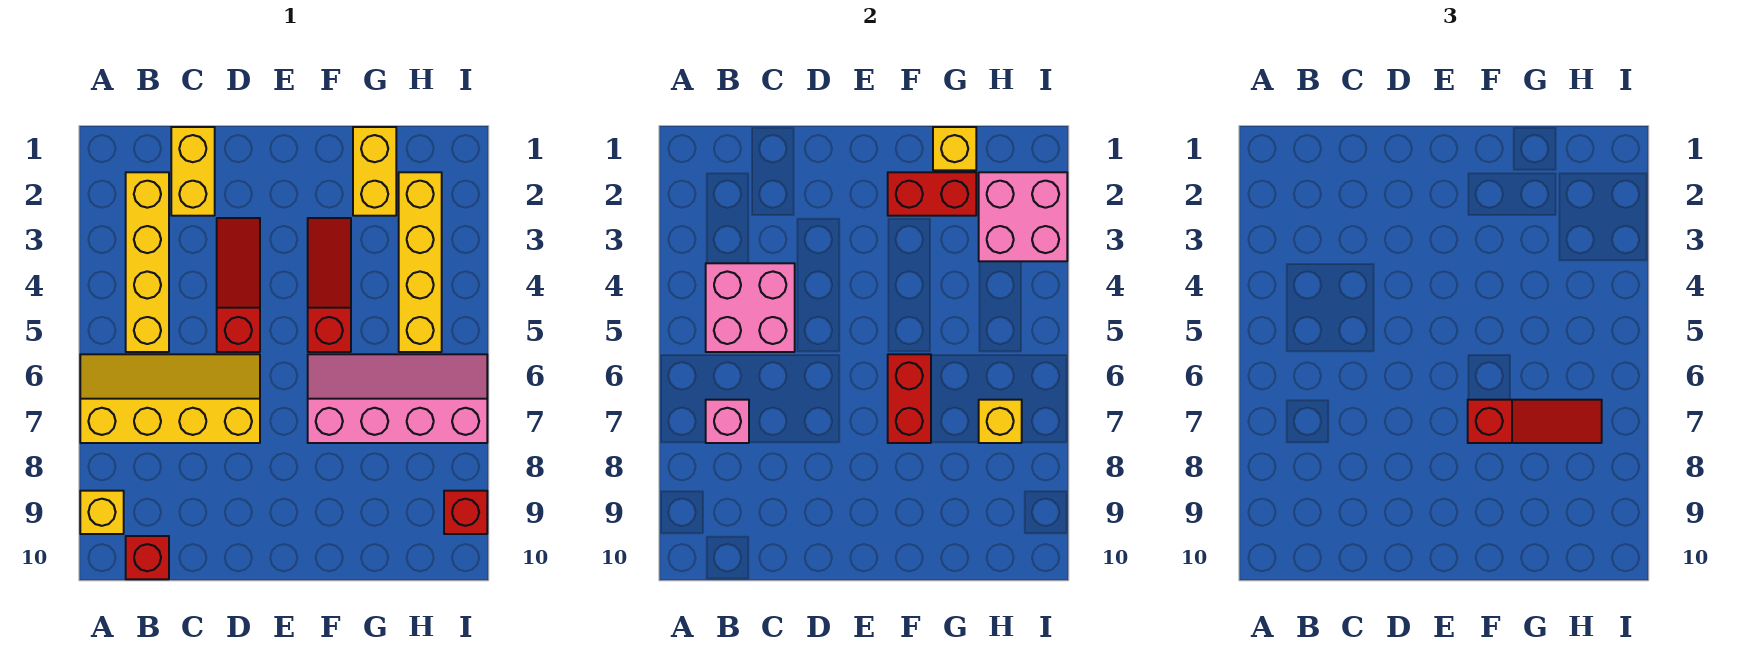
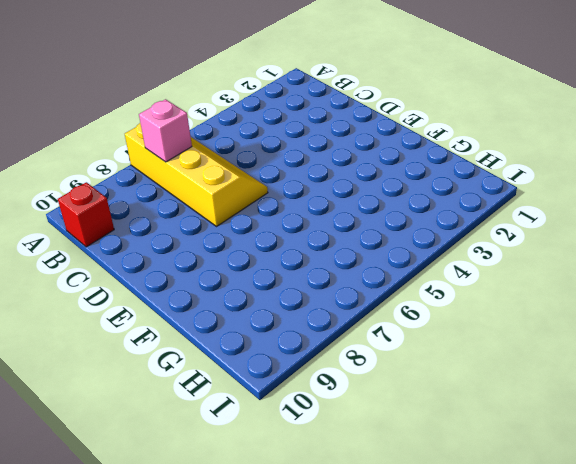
none -> yellow brick A9 level 1
none -> yellow brick B2:B5 level 1
none -> yellow brick C1:C2 level 1

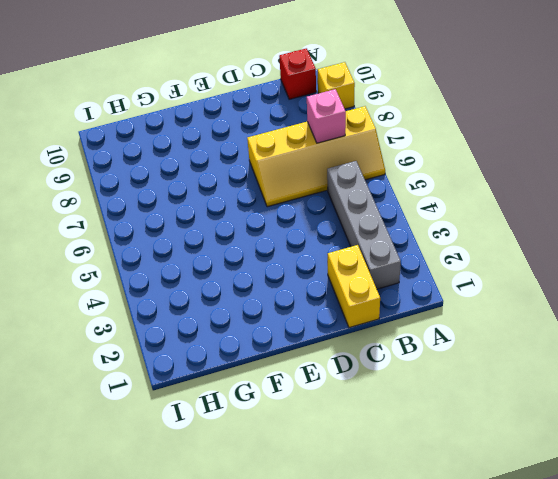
grey brick B2:B5 level 1 -> yellow brick B2:B5 level 1
none -> red slope D3:D5 level 1 top 5
none -> red slope F3:F5 level 1 top 5
none -> pink slope F6:I7 level 1 top 7

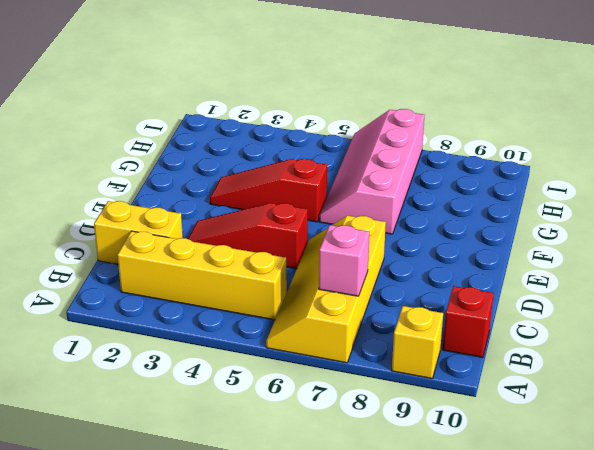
none -> yellow brick G1:G2 level 1
none -> yellow brick H2:H5 level 1
none -> red brick I9 level 1

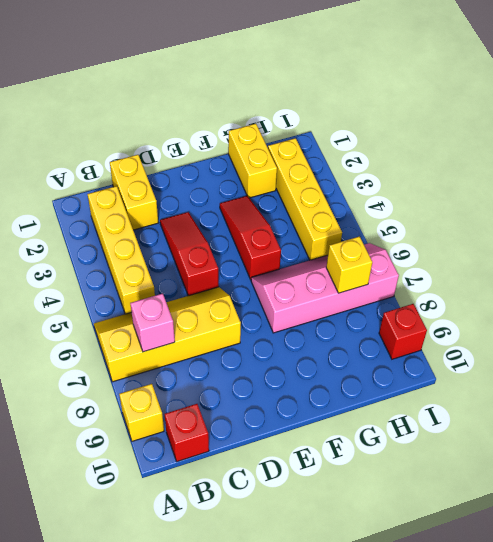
none -> pink brick B4:C5 level 2
none -> red brick F2:G2 level 2
none -> red brick F6:F7 level 2

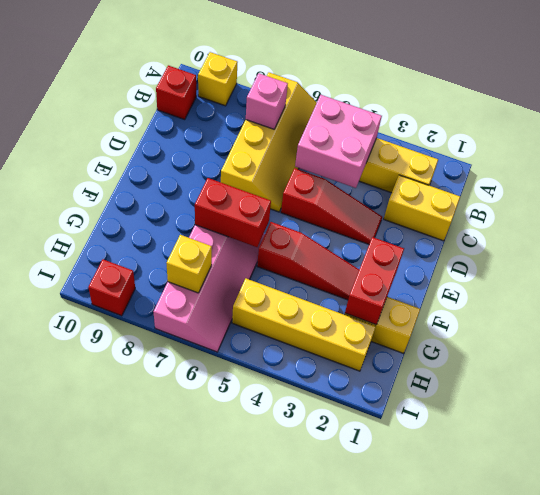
none -> yellow brick G1 level 2
none -> pink brick H2:I3 level 2
none -> red slope F7:H7 level 3 top F

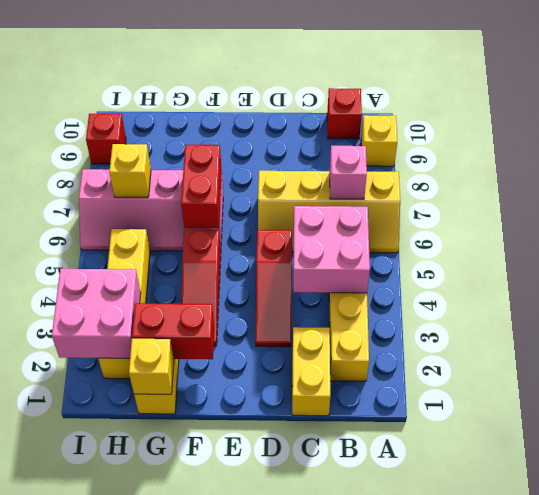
none -> red slope F7:H7 level 3 top F

